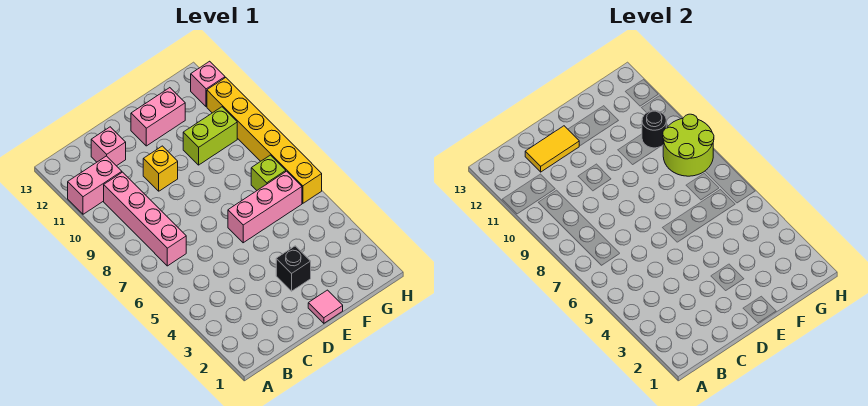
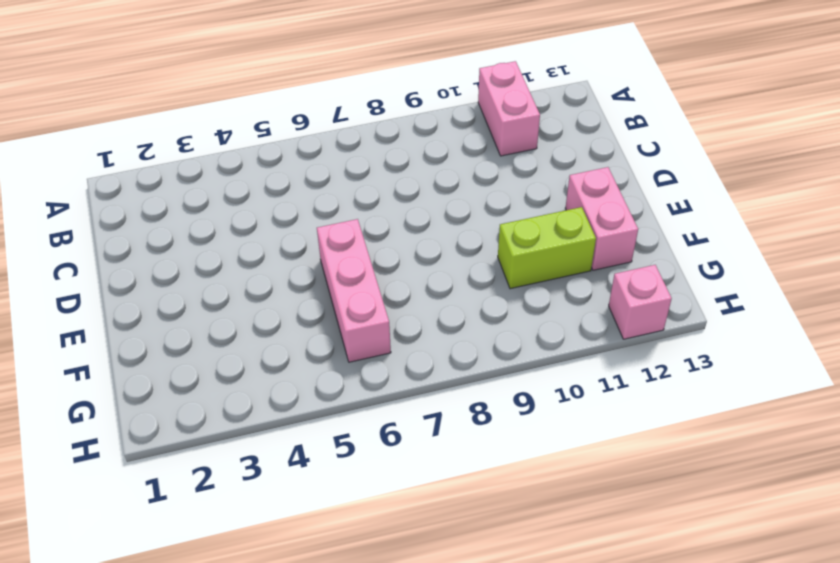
lime brick F10:F11 level 1 -> lime brick F10:G10 level 1
none -> pink brick B7:B10 level 1
none -> pink brick C12 level 1
none -> yellow brick D10 level 1

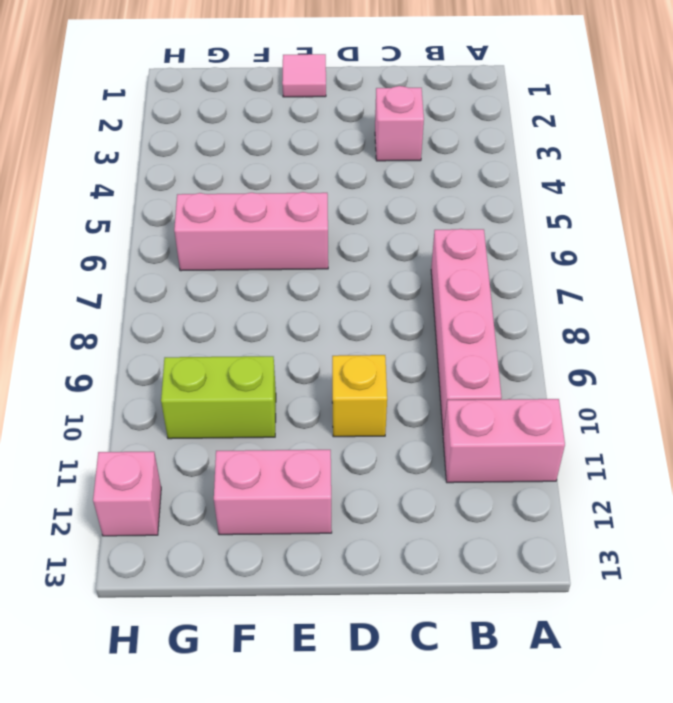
pink brick C3 level 1 -> pink brick C12 level 1
none -> black brick E3 level 1
none -> lime brick G7 level 1
none -> yellow brick H6:H11 level 1

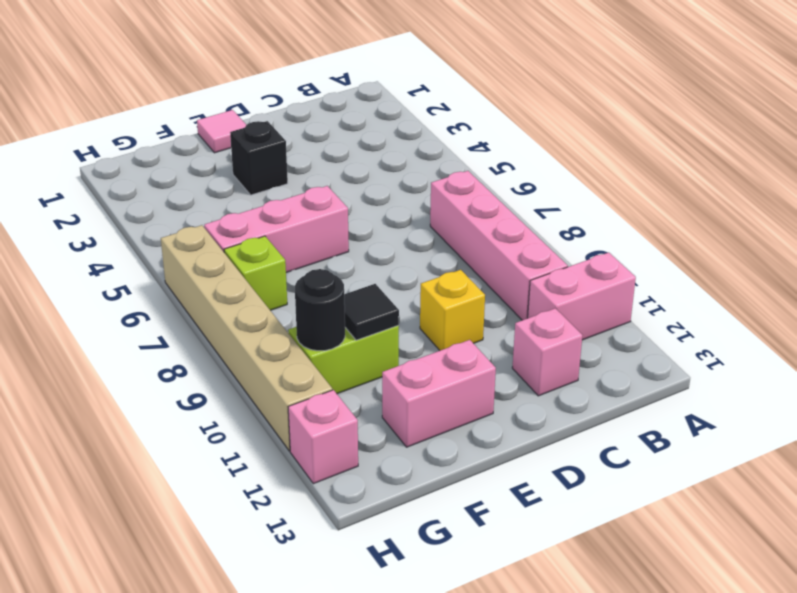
black tile F10 level 2 -> none
tan brick H6:H11 level 1 -> yellow brick H6:H11 level 1
none -> yellow tile C12:D12 level 2
none -> lime round brick G8:H9 level 2

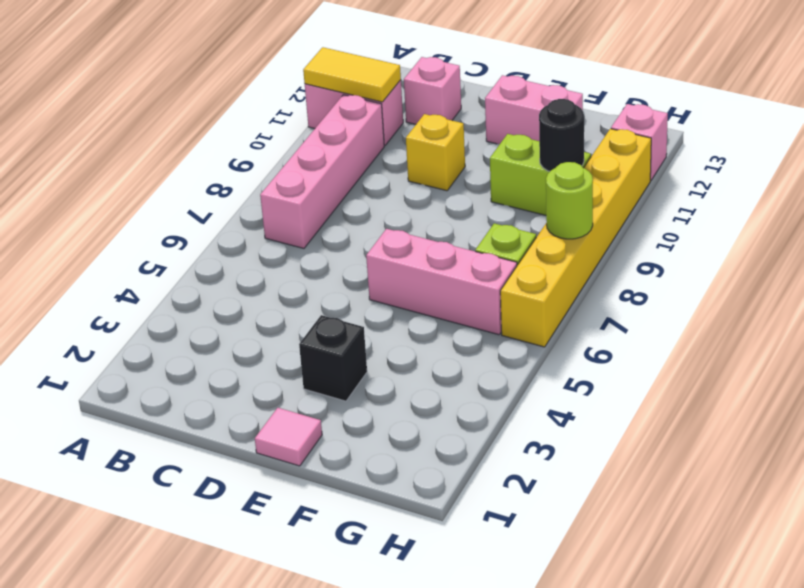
yellow tile A11:B11 level 2 -> yellow tile C12:D12 level 2
lime round brick H8 level 2 -> lime round brick G8:H9 level 2

